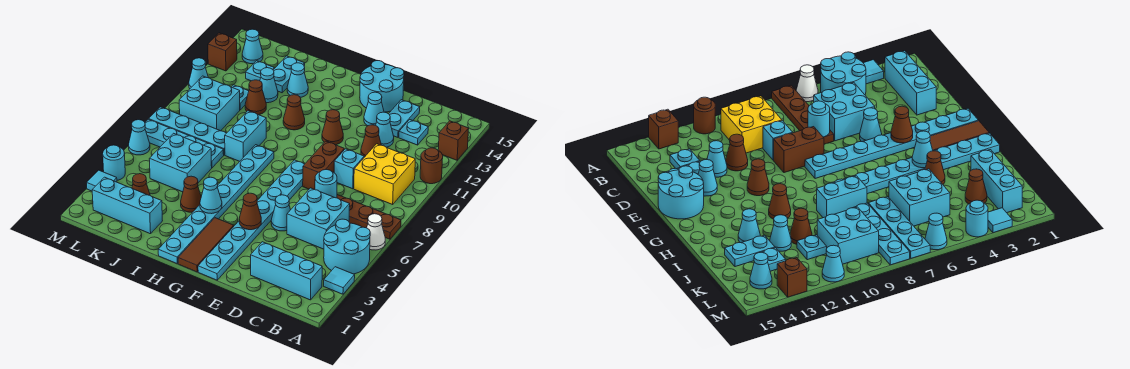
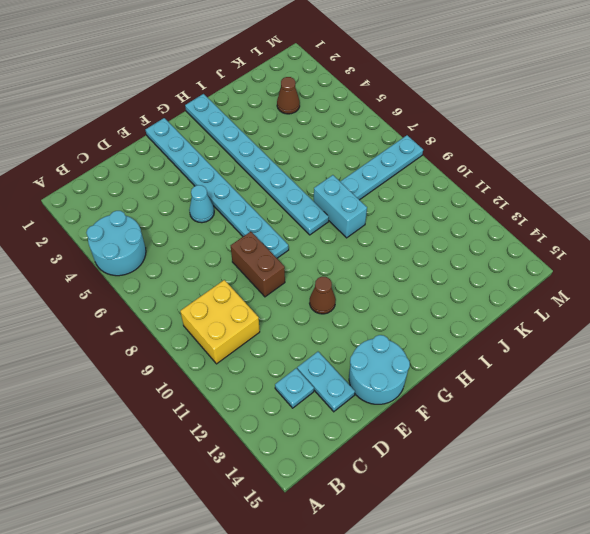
none -> cyan tile A3 level 1
none -> white cone A6 level 1
none -> brown plate A7:D7 level 1
none -> brown round brick A11 level 1

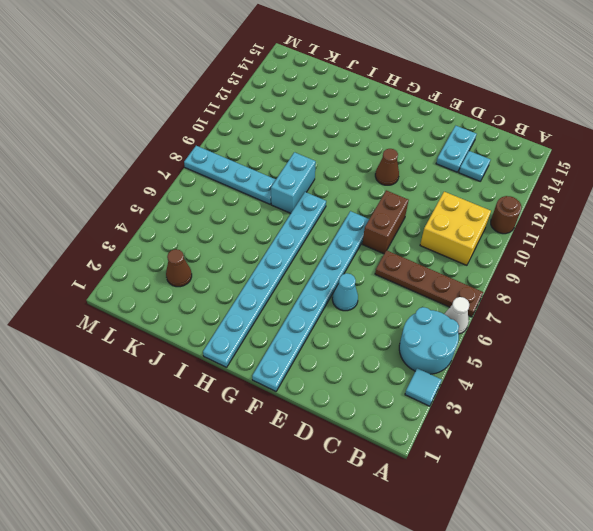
none -> brown brick A13 level 1
none -> cyan brick B2:D2 level 1
none -> cyan brick C5:D6 level 1
none -> cyan brick D9 level 1

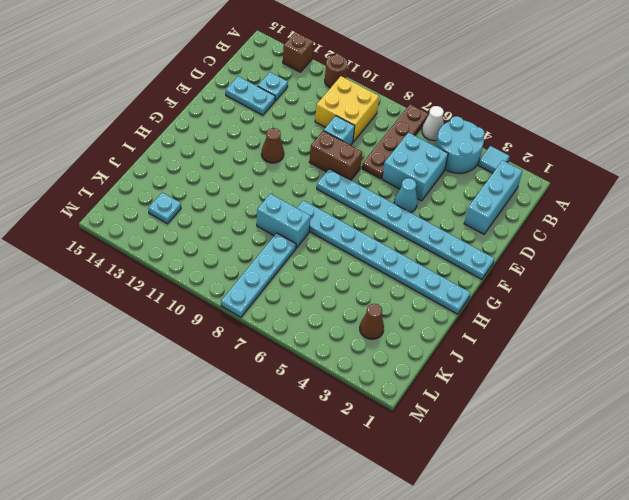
none -> brown cone D11 level 1
none -> cyan cone D12 level 1
none -> cyan cone E13 level 1
none -> cyan round brick E14:F15 level 1

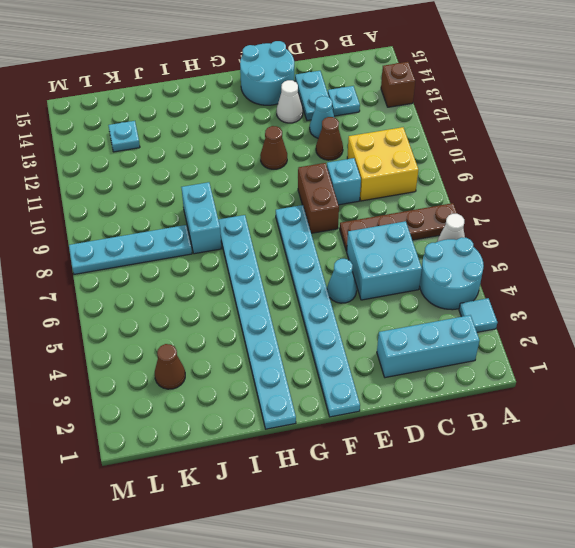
white cone E13 level 1 -> cyan cone E13 level 1
none -> brown round brick A11 level 1
none -> brown tile G1:G3 level 1
none -> brown cone H11 level 1
none -> brown cone I4 level 1

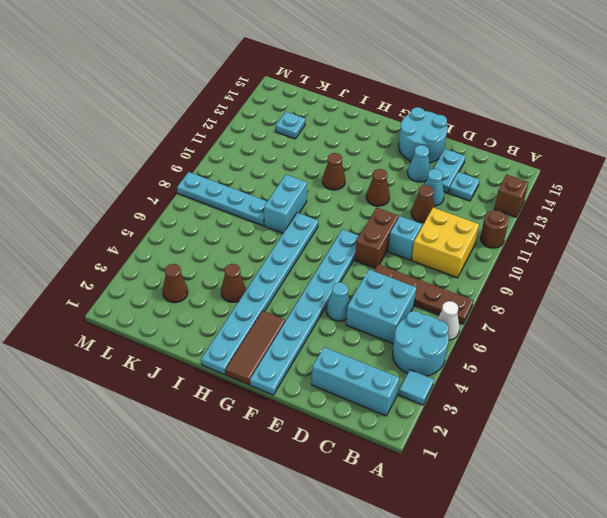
none -> cyan cone I13 level 1
none -> cyan brick J2:L2 level 1
none -> cyan brick J5:K6 level 1
none -> cyan plate J7:M7 level 1

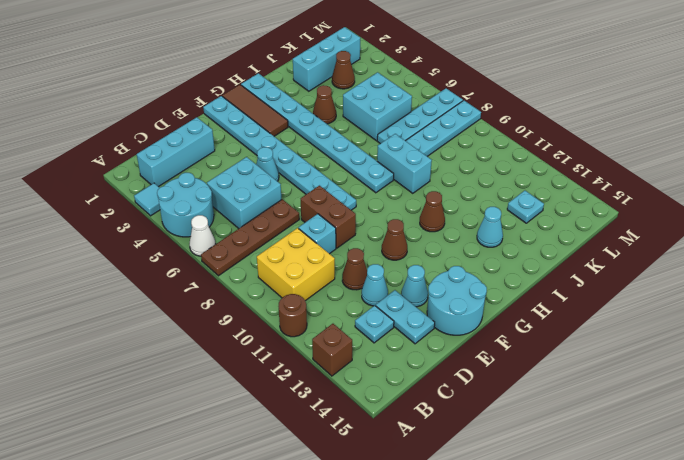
none -> brown cone J11 level 1
none -> cyan cone J12 level 1
none -> cyan plate J13:J14 level 1
none -> cyan brick K9:L10 level 1

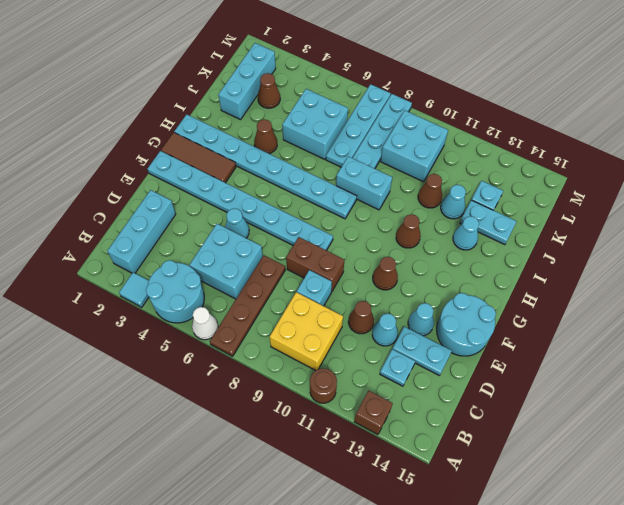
none -> cyan plate K11 level 1
none -> cyan cone L14 level 1
none -> cyan tile M3 level 1
none -> cyan round brick M4 level 1

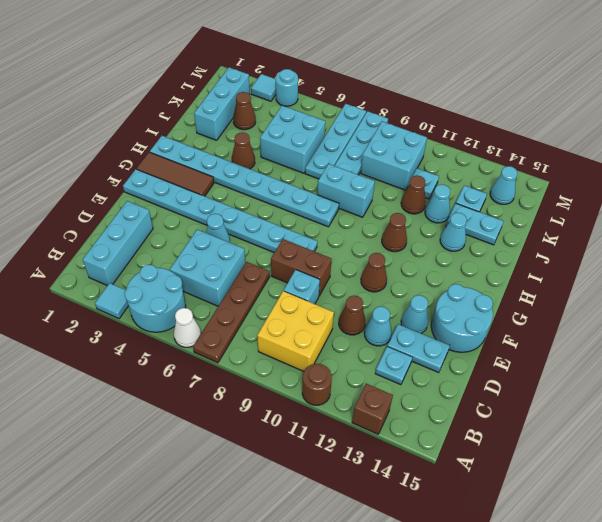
none -> cyan cone M6 level 1
none -> cyan cone M11 level 1
none -> brown brick M13 level 1
none -> cyan round brick D7 level 2

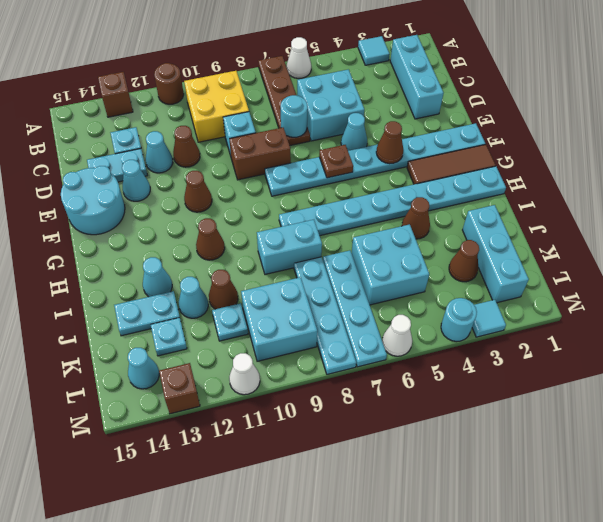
brown plate F6 level 2 -> none
white cone M6 level 1 -> cyan cone M6 level 1
white cone M11 level 1 -> cyan cone M11 level 1
none -> cyan round brick A4:B5 level 1
none -> cyan cone H4 level 2

